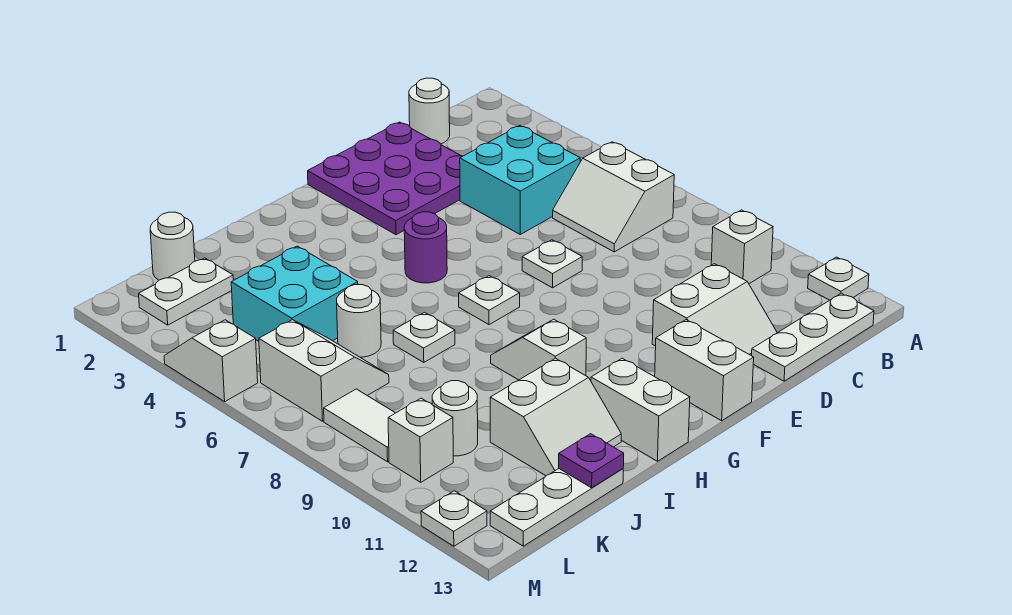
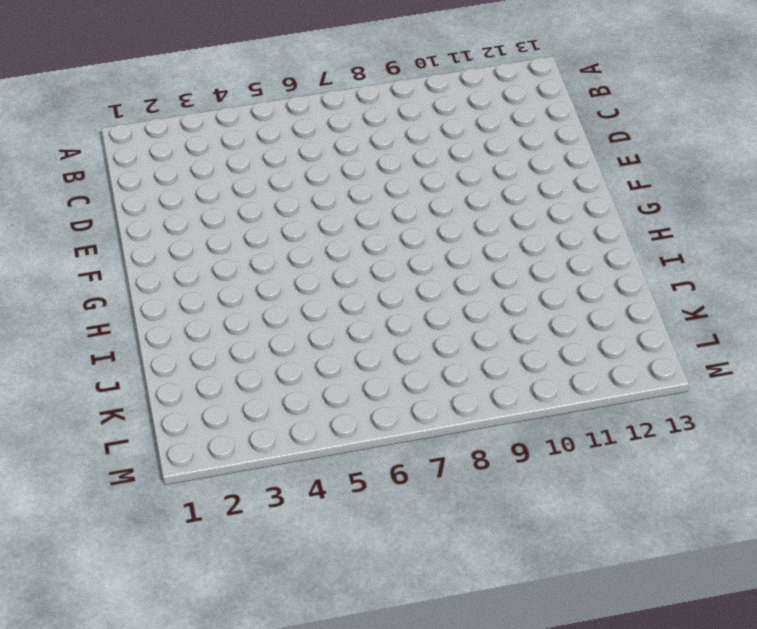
none -> white plate A12 level 1
none -> white slope B6:C7 level 1 top B
none -> white brick B10 level 1

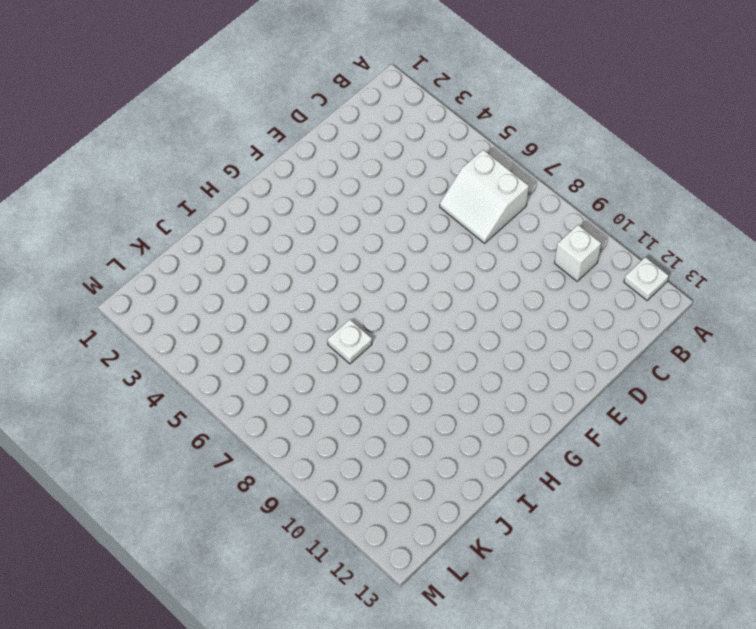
none -> white plate B13:D13 level 1
none -> white round brick C1 level 1
none -> cyan brick C4:D5 level 1

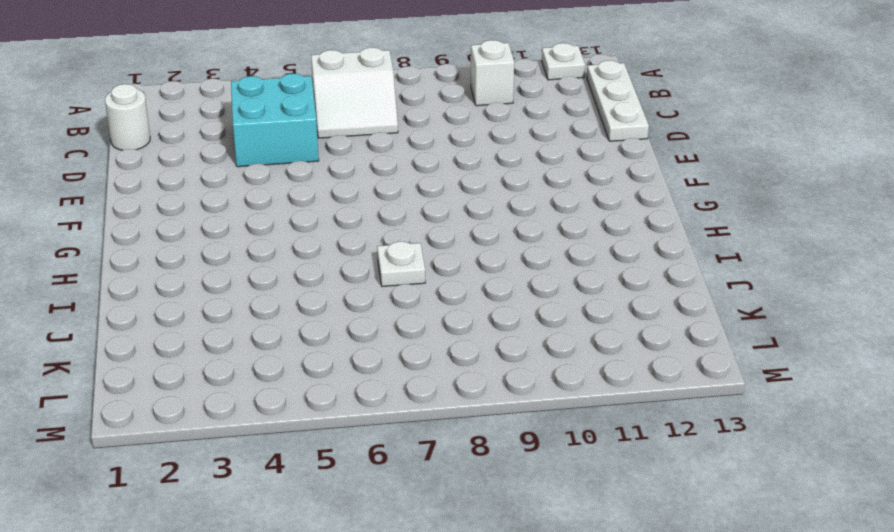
none -> purple plate D1:F3 level 1
none -> white slope D11:E12 level 1 top 11
none -> white plate E7 level 1

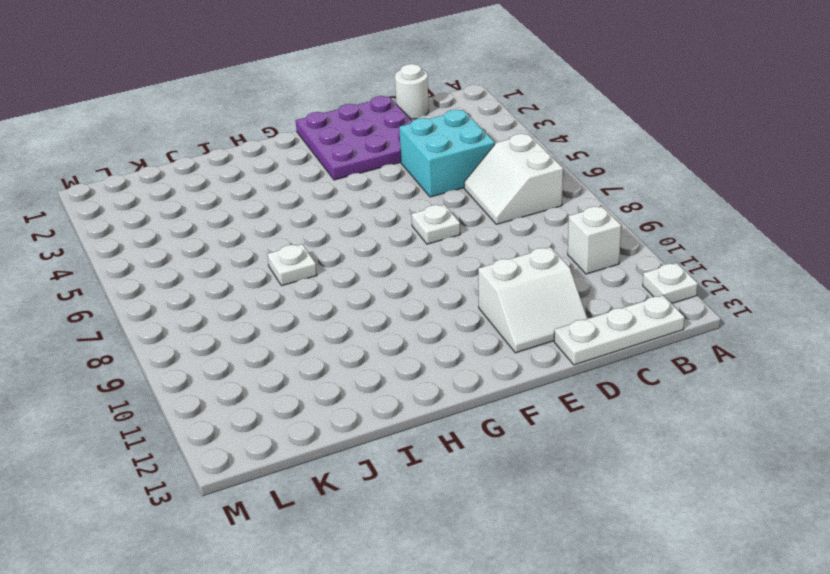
none -> white brick F12:F13 level 1
none -> purple round brick G5 level 1
none -> white plate G7 level 1

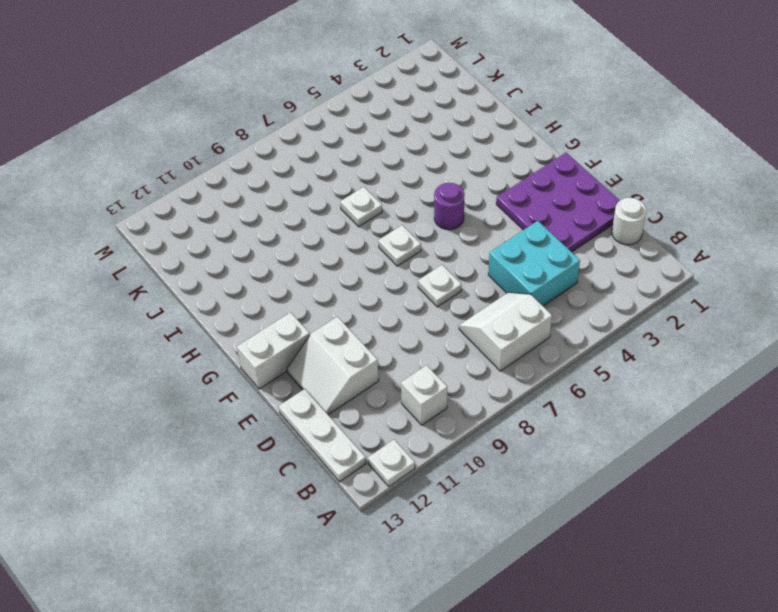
none -> white slope H9:H10 level 1 top 10
none -> white brick H12:H13 level 1
none -> white slope I11:J12 level 1 top 11

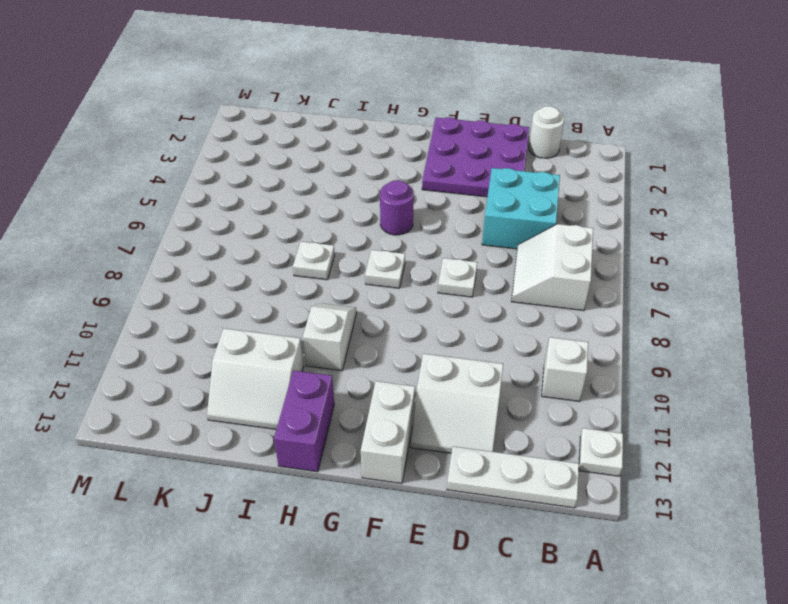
purple brick H12:H13 level 1 -> white brick H12:H13 level 1
none -> cyan brick J4:K5 level 1
none -> white round brick J6 level 1
none -> white plate J13:L13 level 1

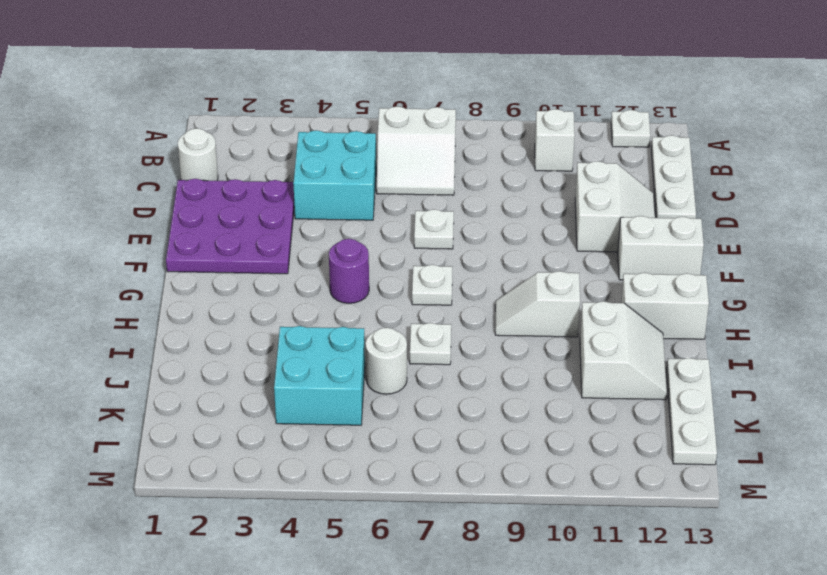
none -> white round brick K1 level 1
none -> white plate K2:L2 level 1
none -> white slope K6:L7 level 1 top L

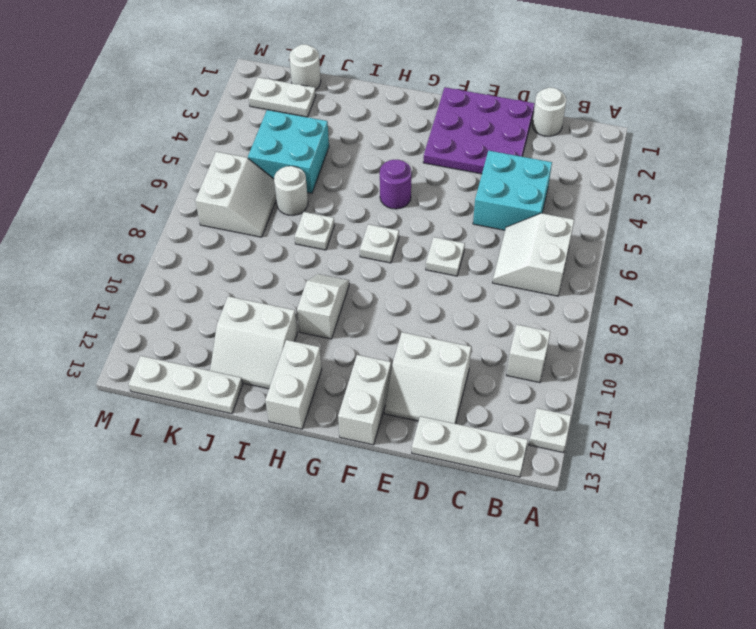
none -> white round brick K10 level 1
none -> white tile L8:L9 level 1
none -> white brick L10 level 1

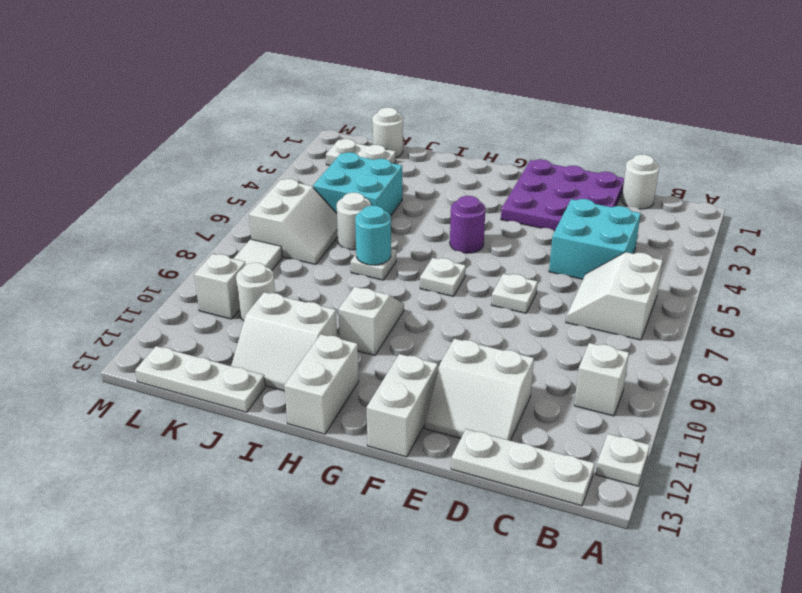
cyan round brick I7 level 2 -> none
none -> white slope M4:M5 level 1 top 5
none -> white plate M12 level 1
none -> purple plate J13 level 2

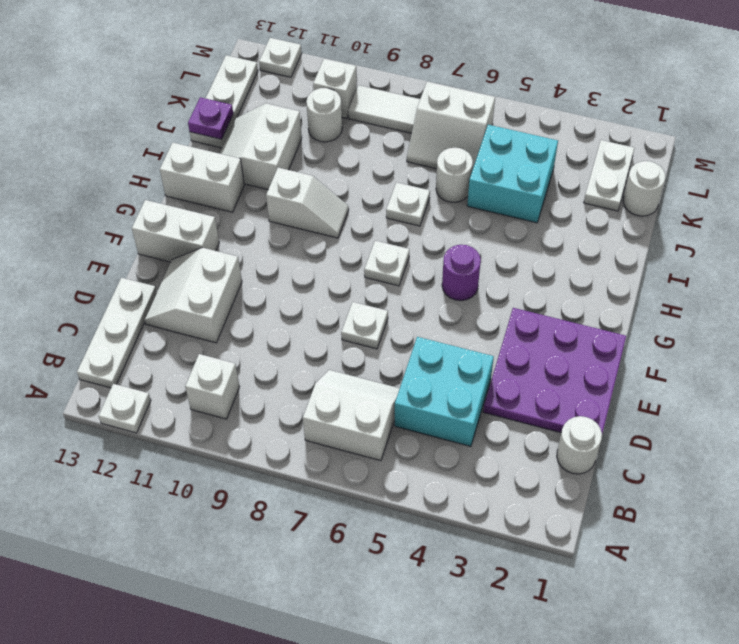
none -> white slope M4:M5 level 1 top 5

